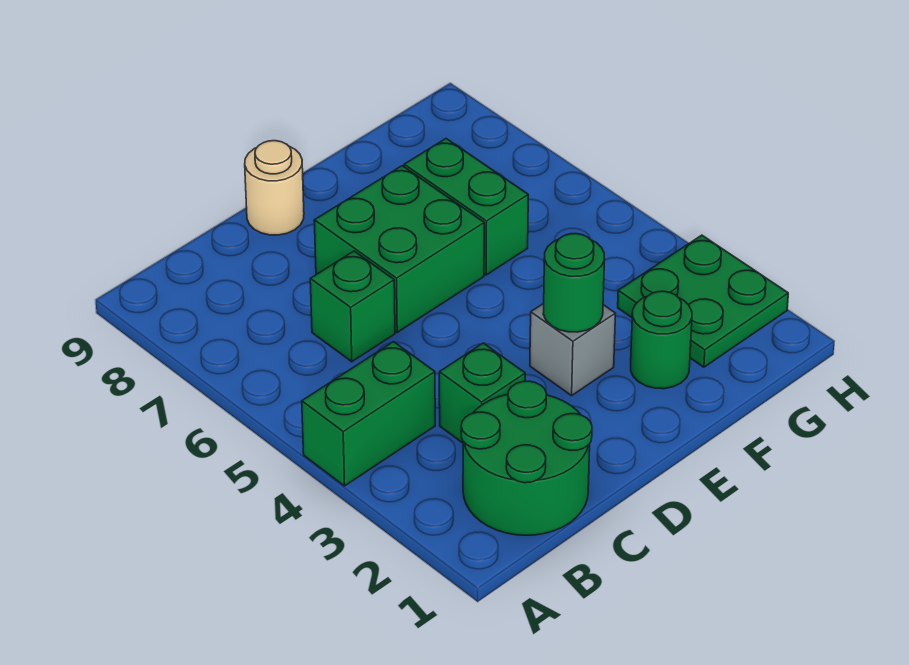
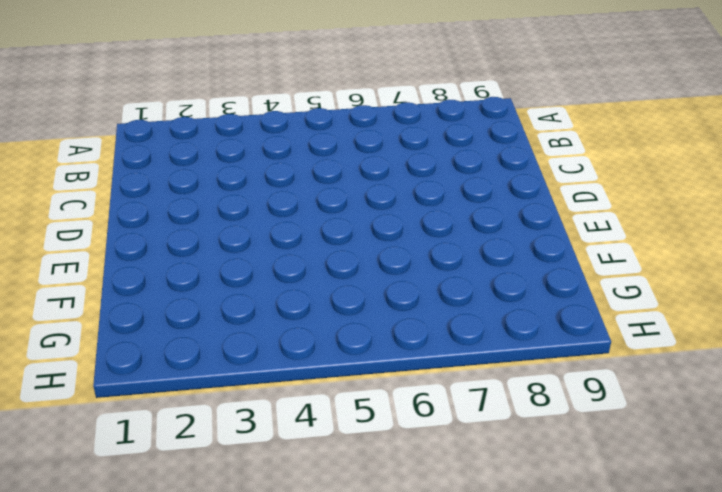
none -> green brick A4:B4 level 1
none -> green round brick B1:C2 level 1

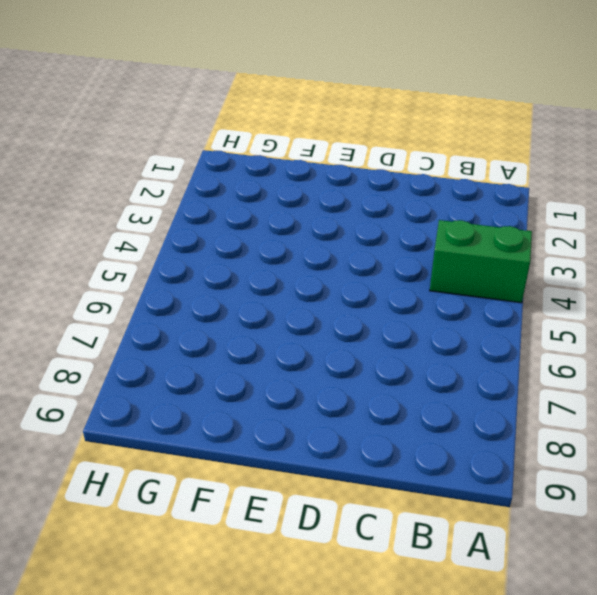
none -> green round brick B1:C2 level 1
none -> green brick C3 level 1

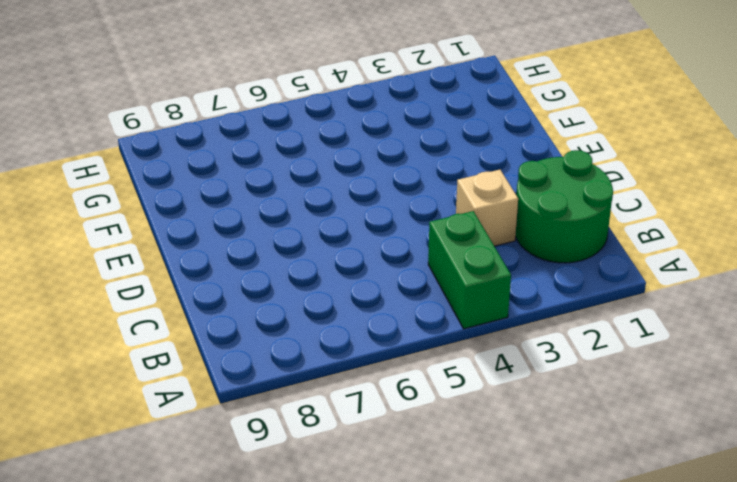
tan brick C3 level 1 -> green brick C3 level 1
none -> green brick C6 level 1
none -> green brick D6:E7 level 1

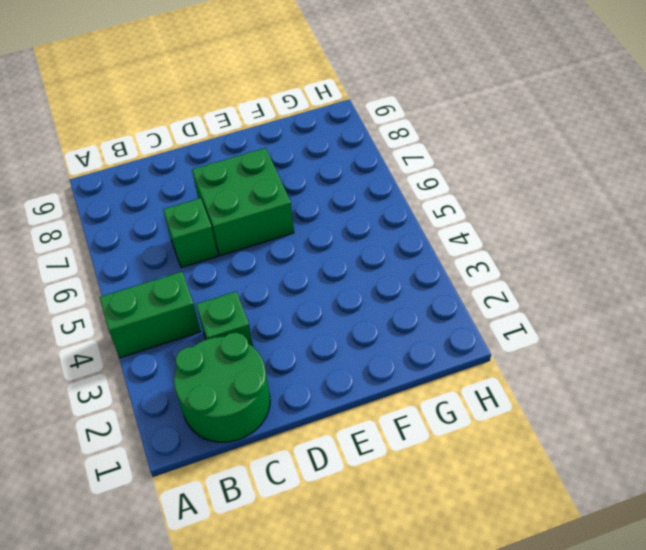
none -> tan round brick D9 level 1
none -> grey brick E3 level 1

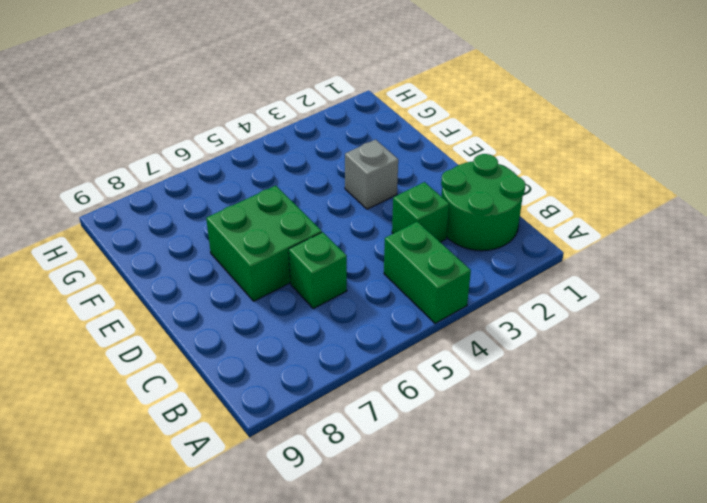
none -> tan round brick D9 level 1
none -> green round brick F2 level 1

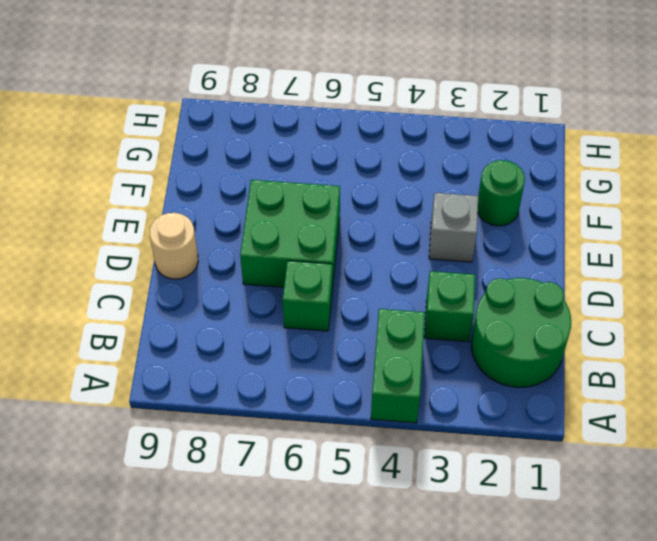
none -> green brick F6:F7 level 1
none -> green plate G2:H3 level 1

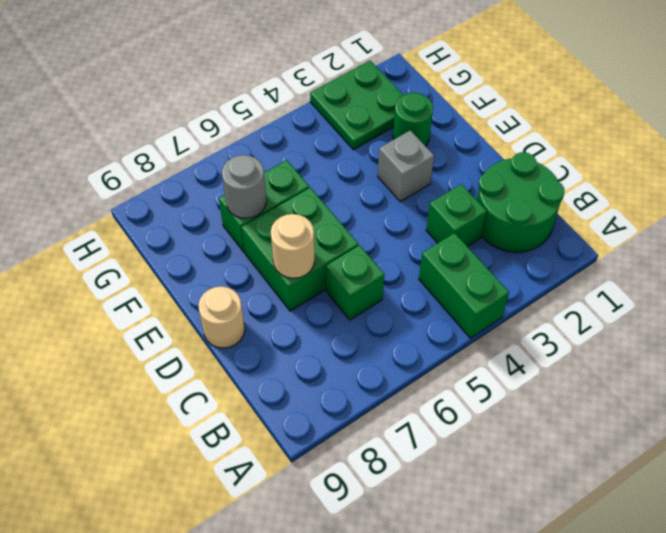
tan round brick D7 level 2 -> none
grey round brick F7 level 2 -> none
none -> green round brick E3 level 2

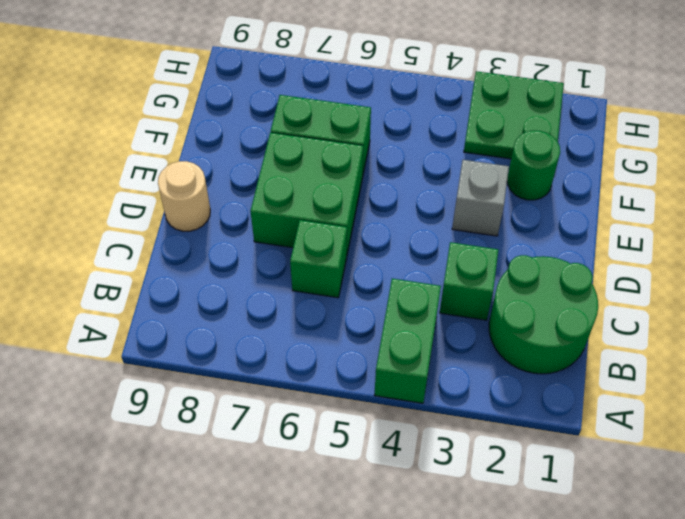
none -> green round brick E3 level 2

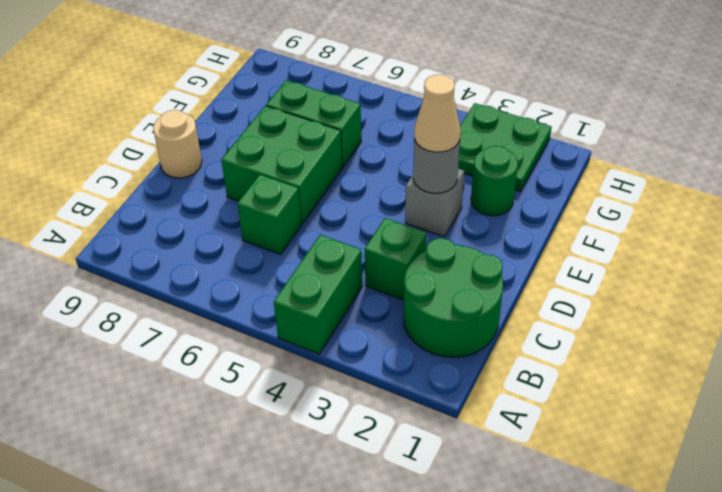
grey round brick E3 level 2 -> green round brick E3 level 2
tan cone E3 level 3 -> none

